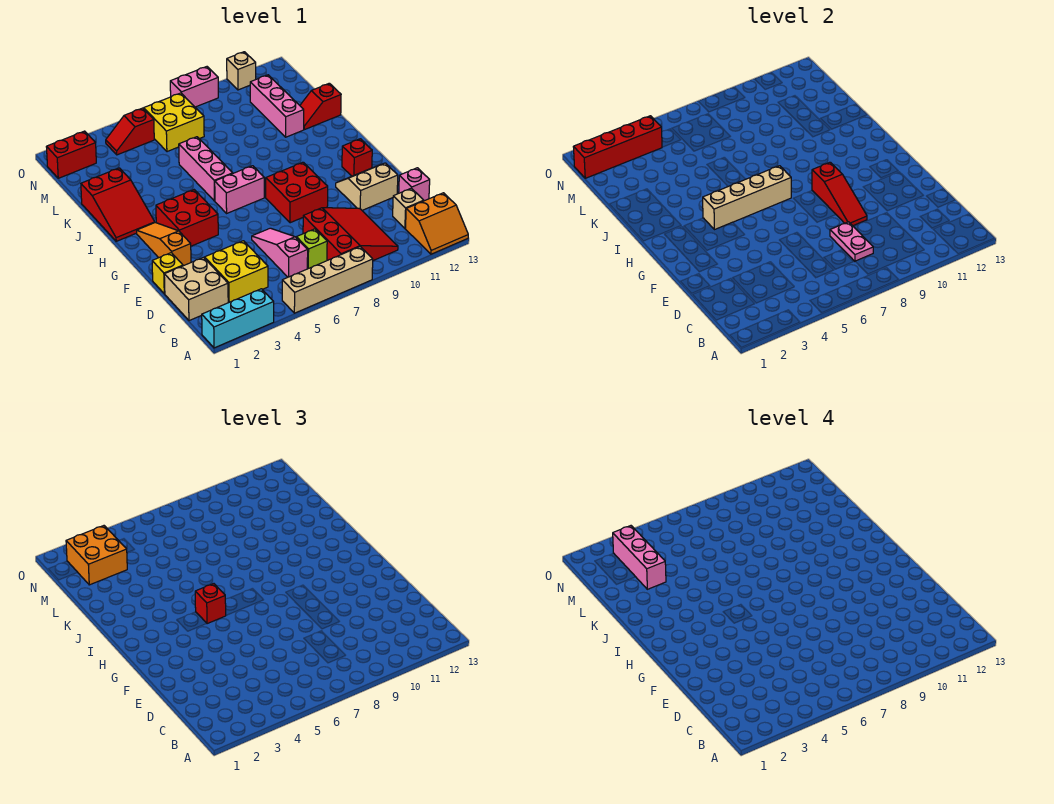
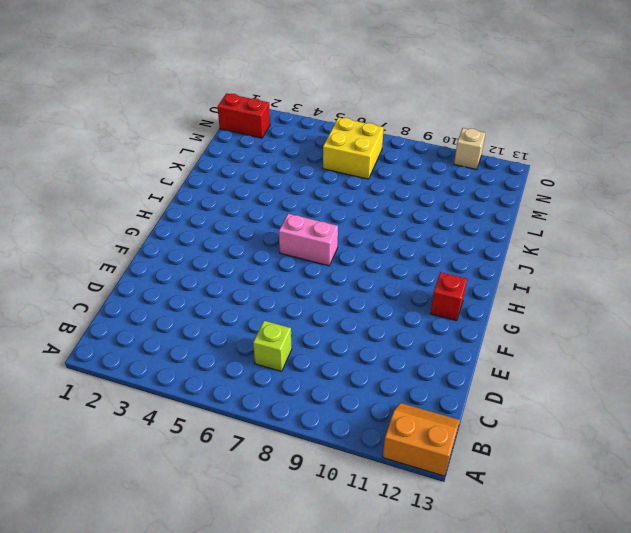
orange slope A12:B13 level 1 top A -> orange slope A12:B13 level 1 top B
none -> cyan brick A1:A3 level 1
none -> tan brick A5:A8 level 1
none -> red slope B8:D10 level 1 top 8
none -> tan brick C1:D2 level 1

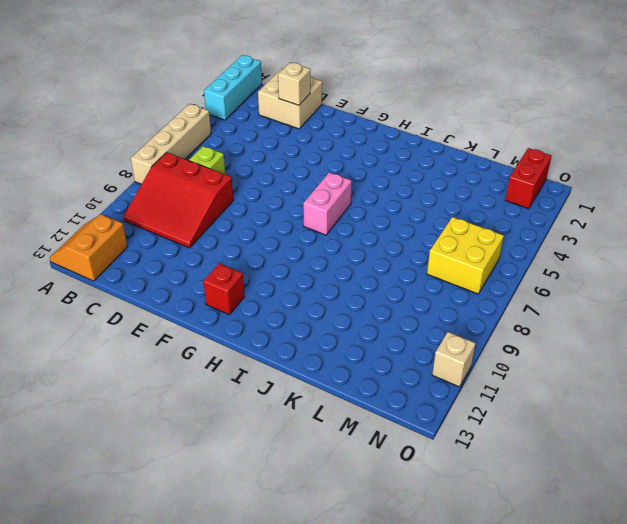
tan brick D2 level 2 -> tan brick C12 level 1
none -> yellow brick C3:D4 level 1
none -> pink slope C6:E6 level 1 top C
none -> pink brick D13 level 1
none -> yellow brick E1 level 1

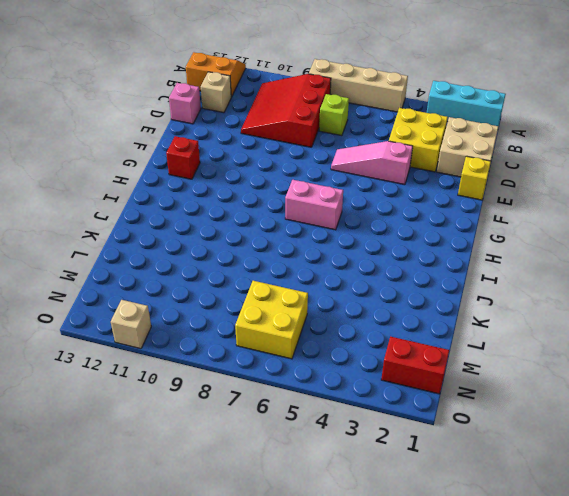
pink slope E4:E6 level 1 top 4 -> pink slope C6:E6 level 1 top C
none -> tan slope E11:F12 level 1 top E
none -> orange slope F2:H2 level 1 top F
none -> red brick F8:G9 level 1
none -> red brick G3:H4 level 1

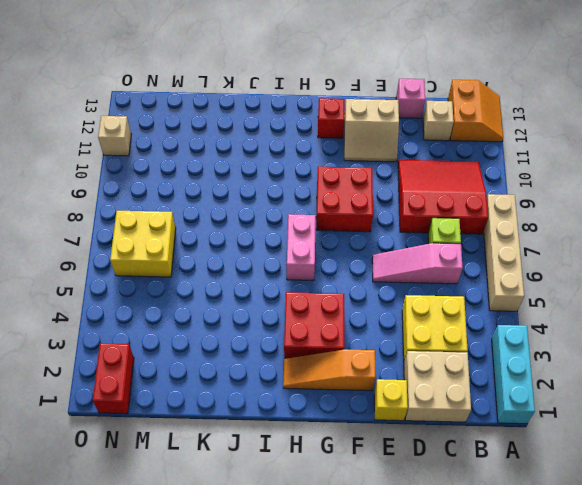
tan slope E11:F12 level 1 top 12 -> tan slope E11:F12 level 1 top E
none -> red slope I1:K2 level 1 top K
none -> pink brick I6:K6 level 1
none -> pink brick K11:M11 level 1
none -> red slope K12:K13 level 1 top 13

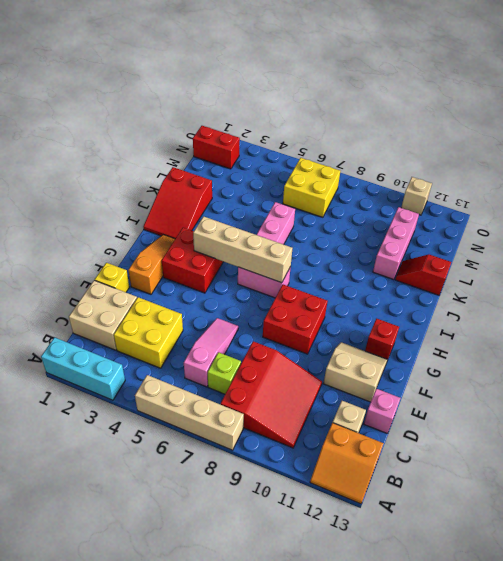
none -> red slope N4:N5 level 1 top 5
none -> pink brick O8:O9 level 1
none -> pink plate C8:D8 level 2
none -> red slope E9:G9 level 2 top G

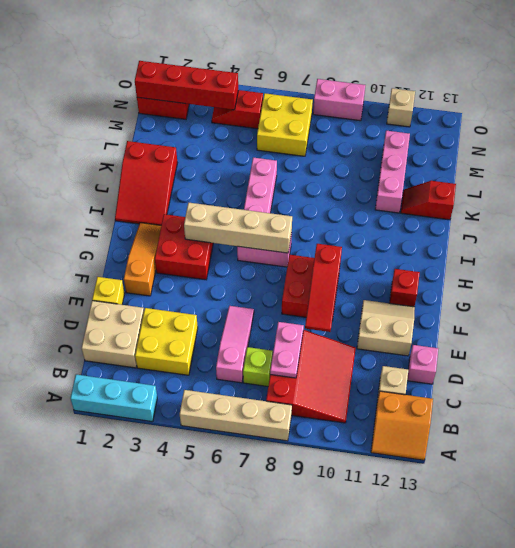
none -> red brick H5 level 3
none -> orange brick M2:N3 level 3
none -> pink brick L3:N3 level 4

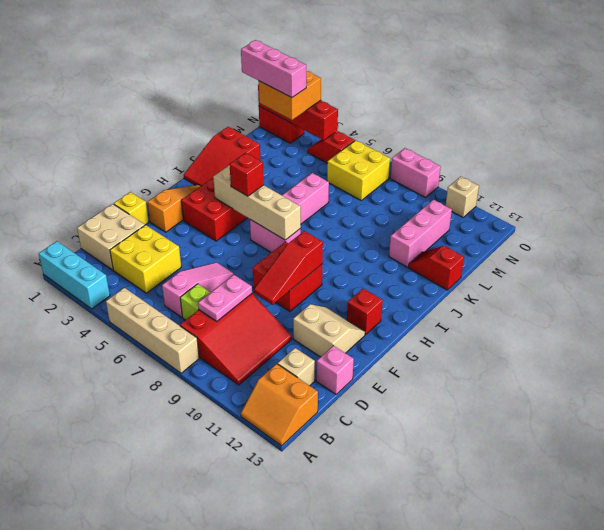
pink brick M1:M3 level 4 -> pink brick L3:N3 level 4

